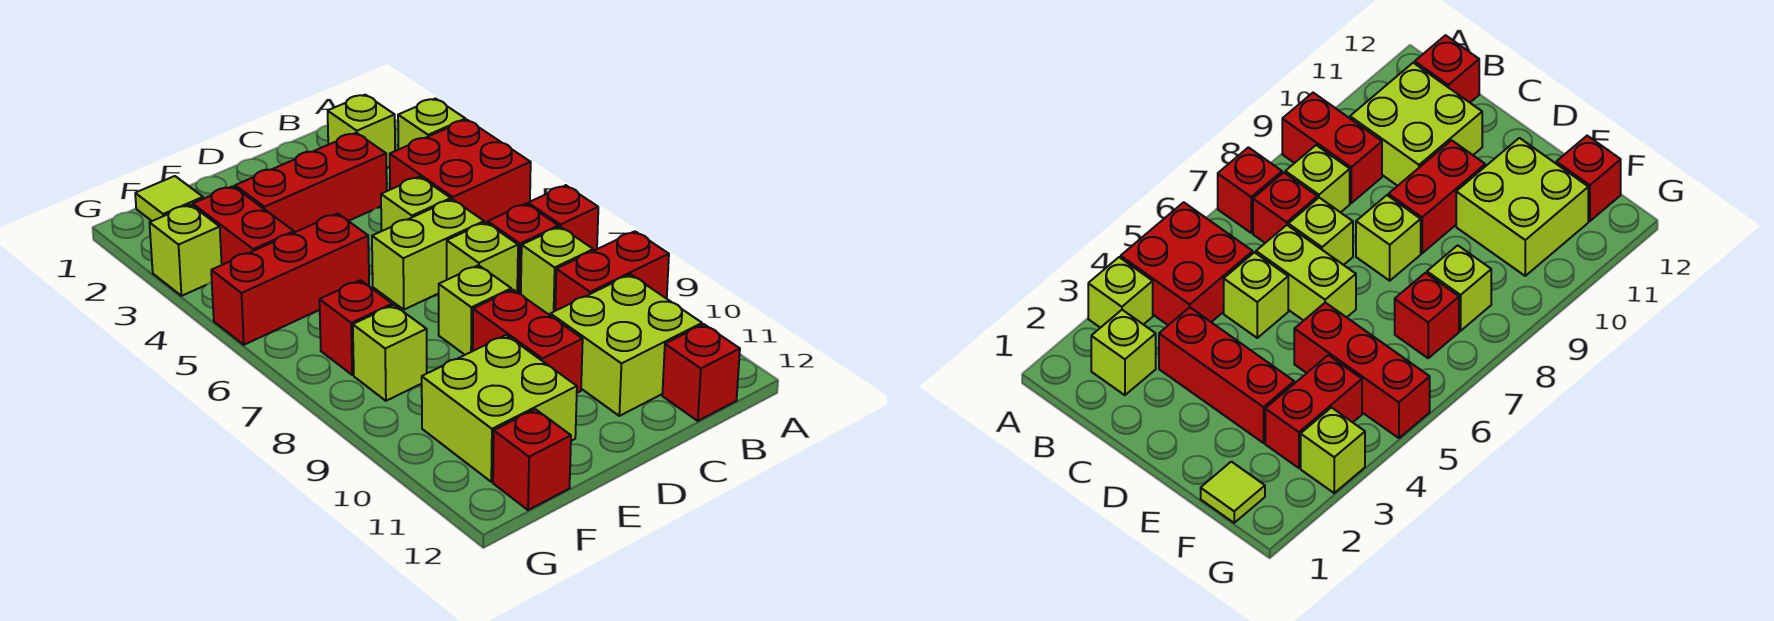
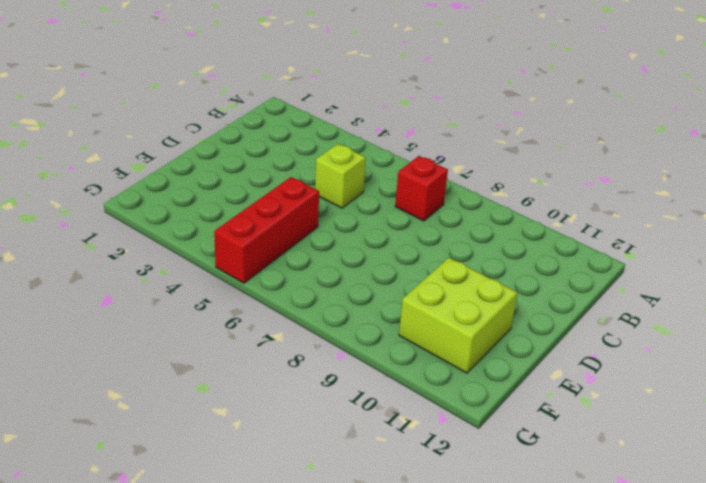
none -> lime brick A3 level 1
none -> red brick A4:B5 level 1
none -> red brick A7 level 1

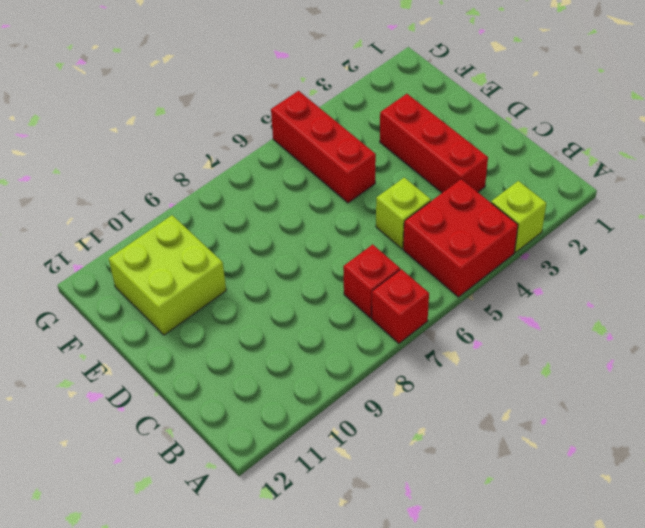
none -> red brick A9:B9 level 1
none -> lime brick B2 level 1
none -> lime brick B8 level 1

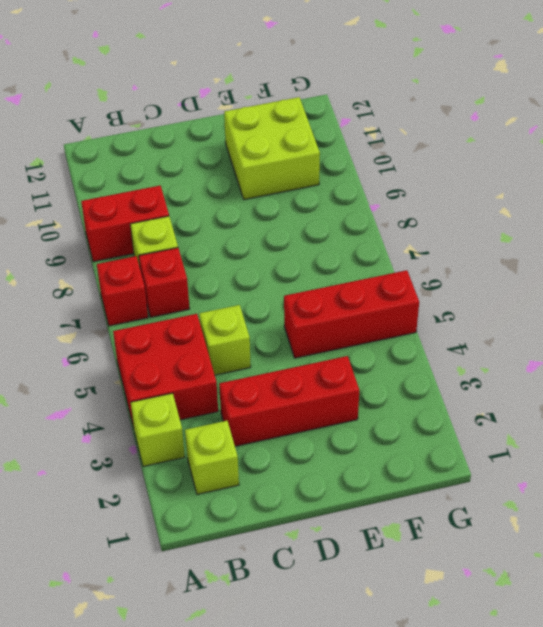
none -> lime brick B10:C11 level 1
none -> red brick B12 level 1
none -> lime brick C6:D6 level 1

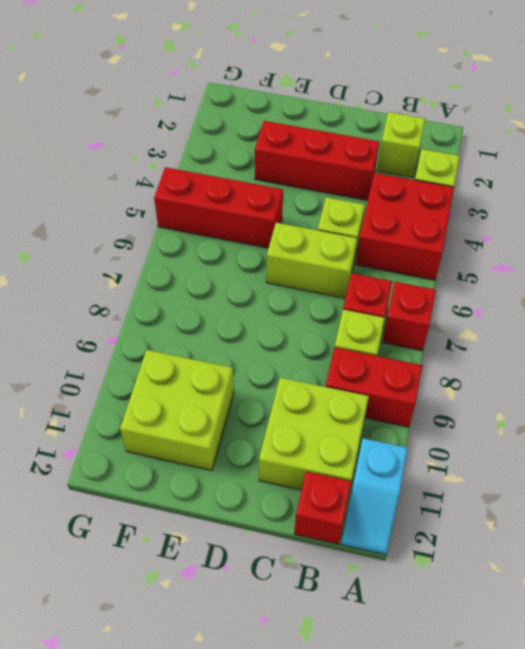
cyan slope A11:A12 level 1 top 11 -> none
none -> lime brick C7 level 1
none -> lime brick D8 level 1
none -> red brick D9:D10 level 1

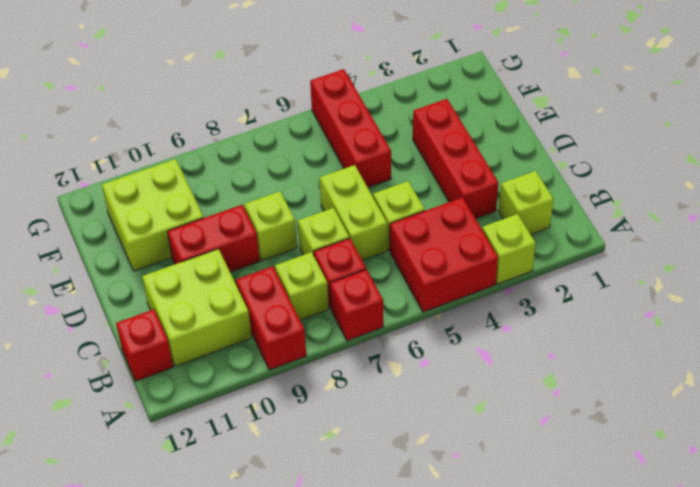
none -> lime tile F1 level 1
none -> red brick F3:F4 level 1
none -> red brick F7 level 1

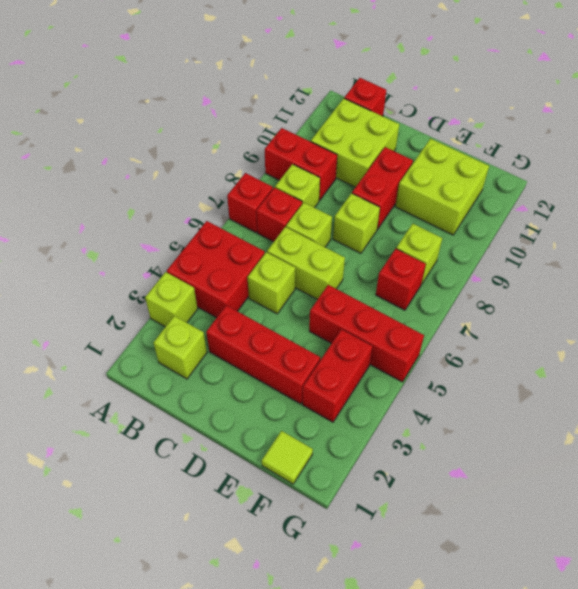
none -> red brick F12 level 1
none -> lime brick G3 level 1

